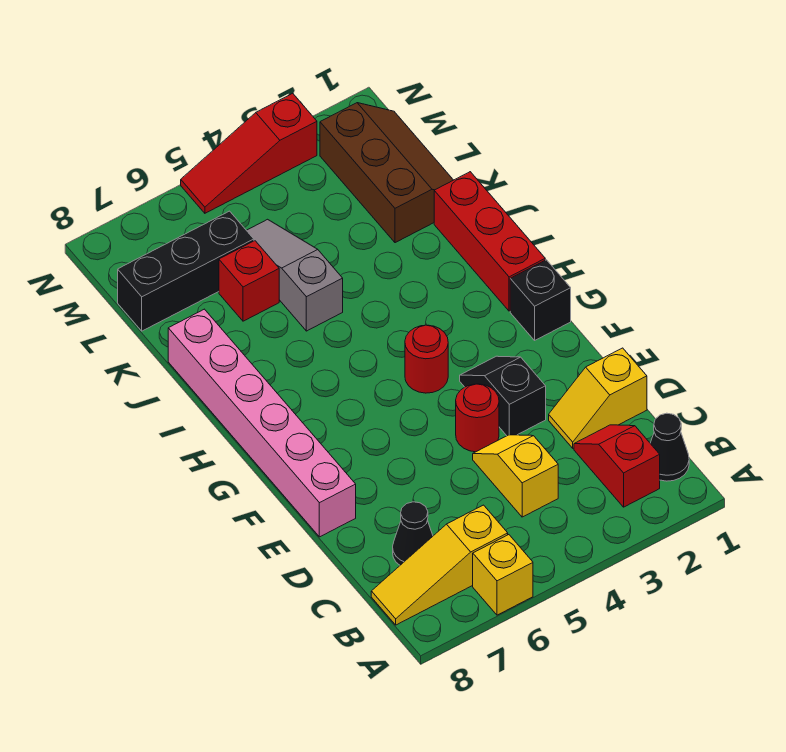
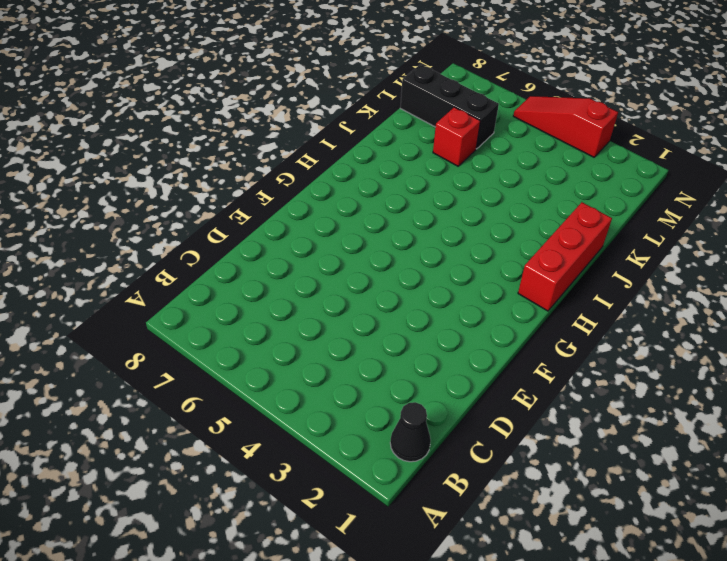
none -> yellow brick A6 level 1
none -> red slope B2:C2 level 1 top B
none -> yellow slope B6:B8 level 1 top 6

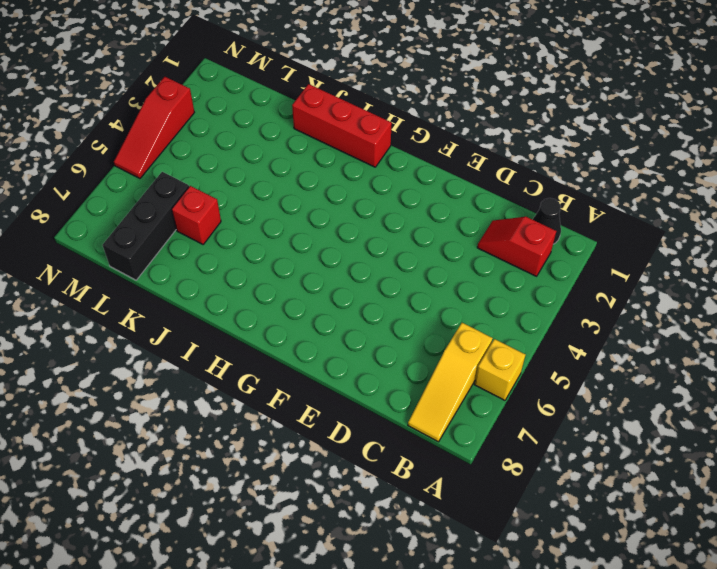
none -> yellow slope C4:D4 level 1 top C
none -> black cone C7 level 1
none -> yellow slope D1:D2 level 1 top 1

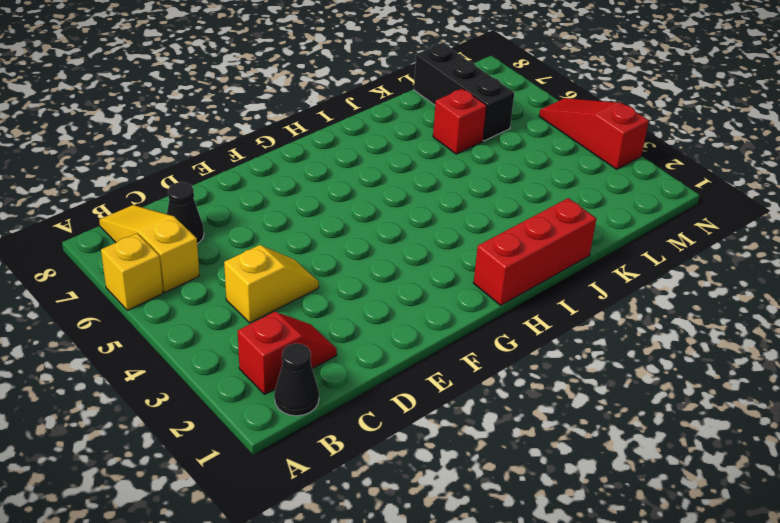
none -> yellow slope D1:D2 level 1 top 1
none -> black slope E3:F3 level 1 top E
none -> red round brick E4 level 1

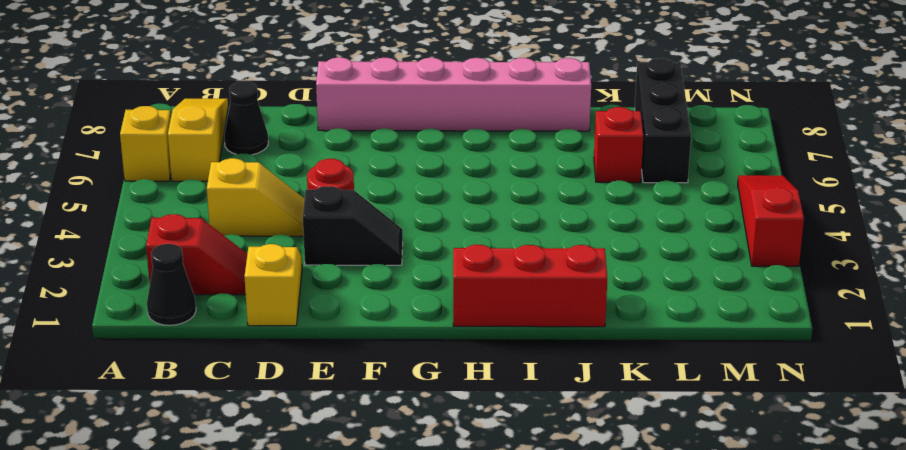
none -> black brick G1 level 1
none -> red round brick G4 level 1
none -> grey slope J5:L5 level 1 top J

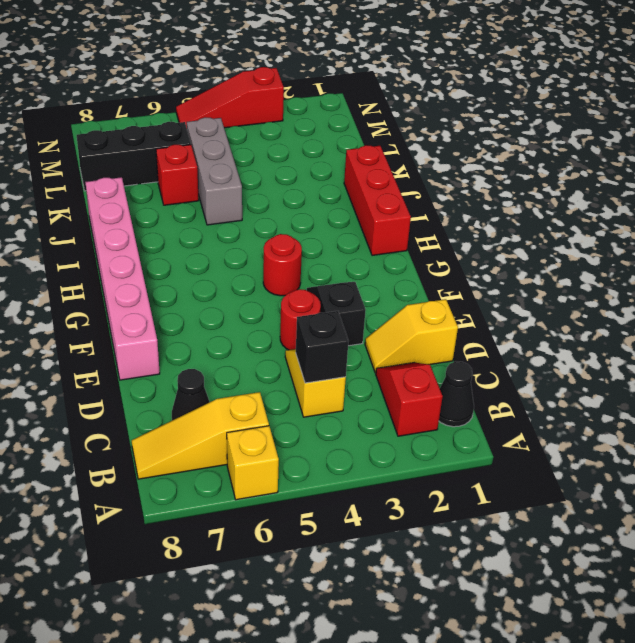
black brick C4 level 2 -> black brick G1 level 1
grey brick J5:L5 level 1 -> grey slope J5:L5 level 1 top J
none -> brown slope K1:M2 level 1 top 2

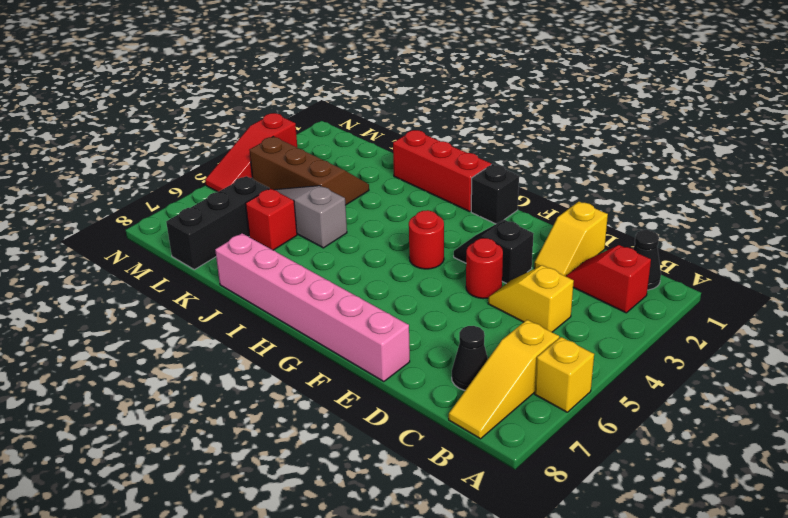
brown slope K3:M4 level 1 top 4 -> brown slope K1:M2 level 1 top 2

